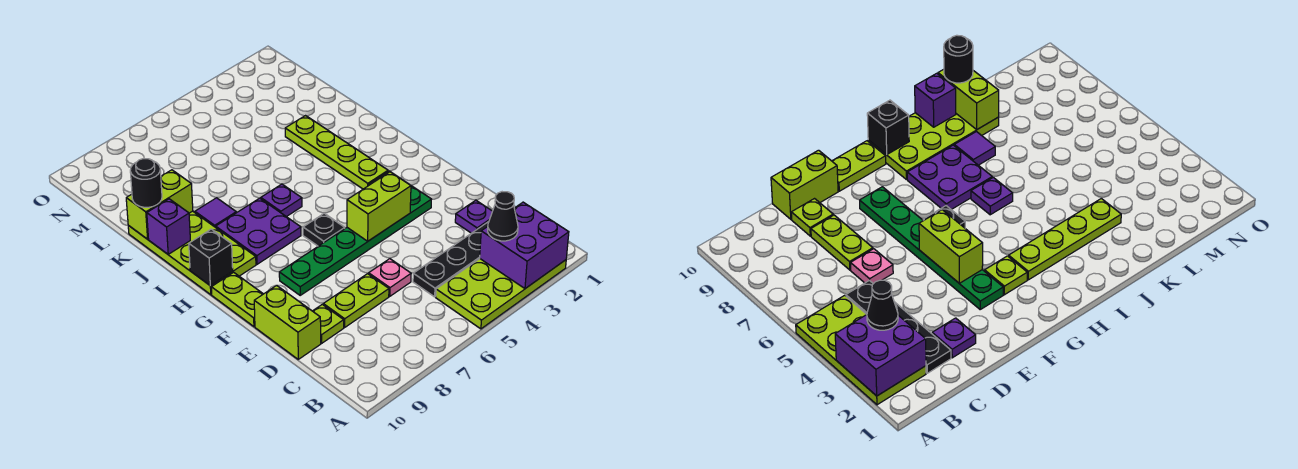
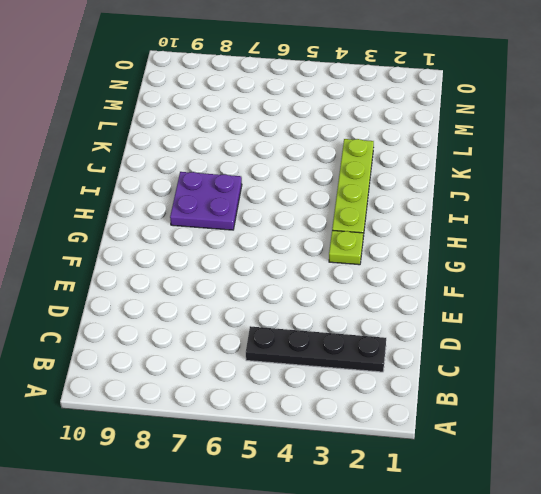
none -> lime plate A2:B5 level 1
none -> purple plate D2 level 1
none -> pink plate D6 level 1

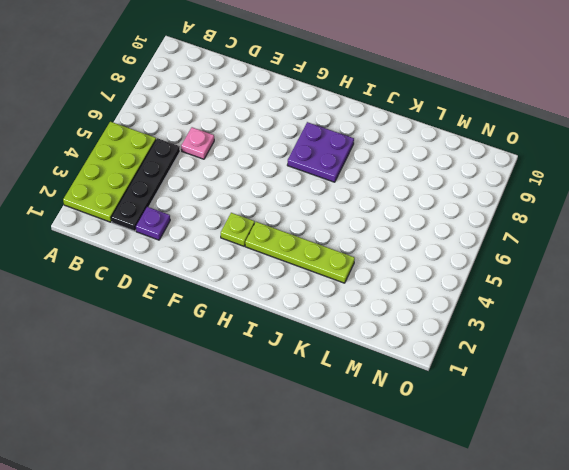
none -> lime plate D7:D8 level 1
none -> lime plate D9 level 1
none -> lime brick D10:E10 level 1

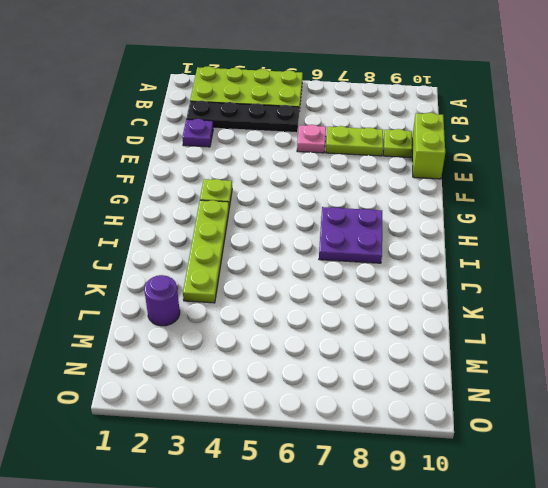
purple round brick L2 level 1 -> none
none -> green plate F3:F8 level 1
none -> lime plate F10:G10 level 1
none -> black plate G6 level 1

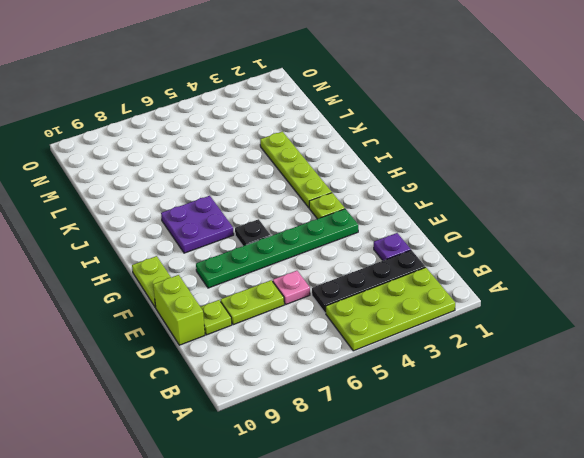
none -> lime plate H9:K10 level 1
none -> purple plate I6 level 1
none -> purple tile J8 level 1

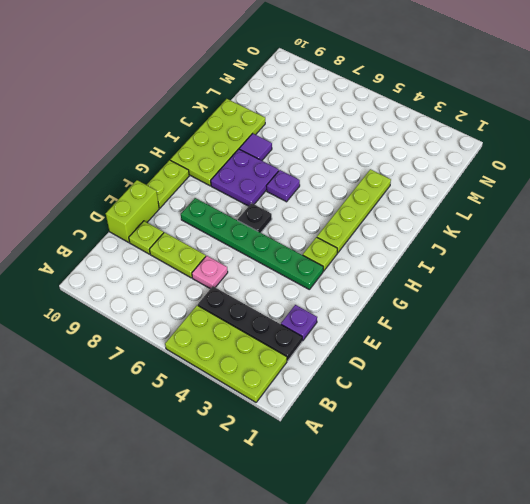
none -> purple brick A2:B3 level 2
none -> lime brick F4:F5 level 2
none -> black brick H10 level 2

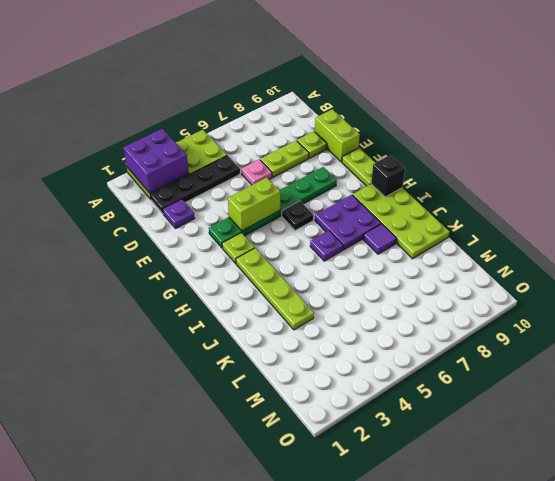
none -> purple brick J10 level 2
none -> lime brick K9:K10 level 2
none -> black cone B3 level 3

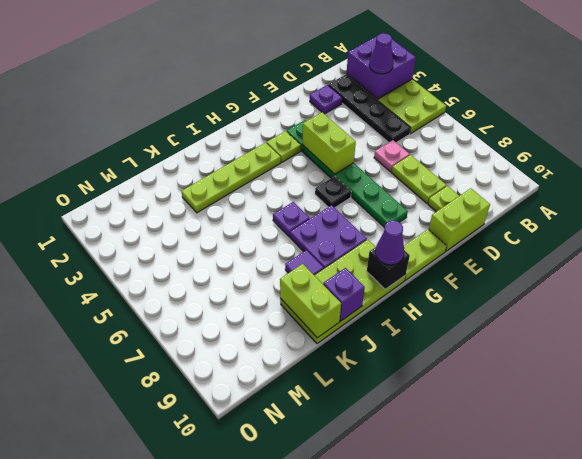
purple cone B3 level 3 -> black cone B3 level 3
purple cone H10 level 3 -> none
none -> black round brick K10 level 3

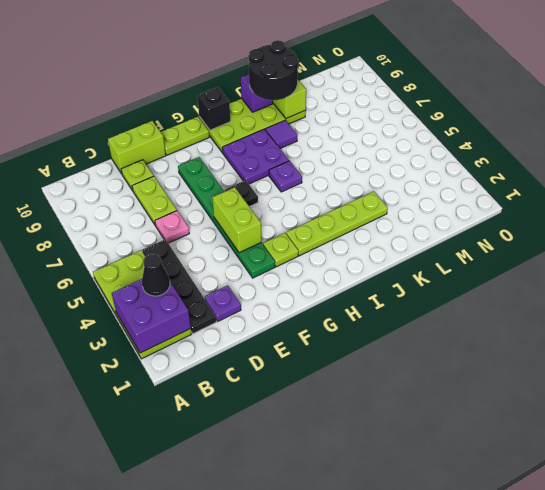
black round brick J9:K10 level 3 -> black round brick K10 level 3

